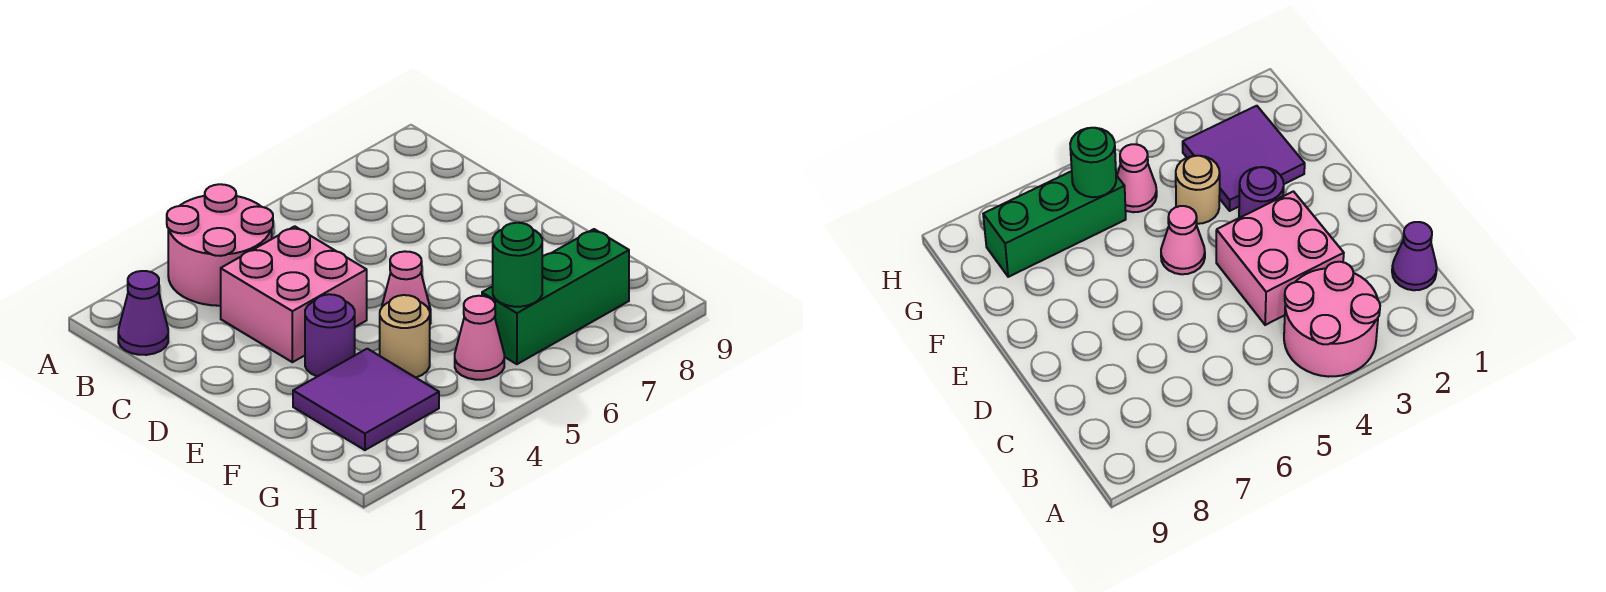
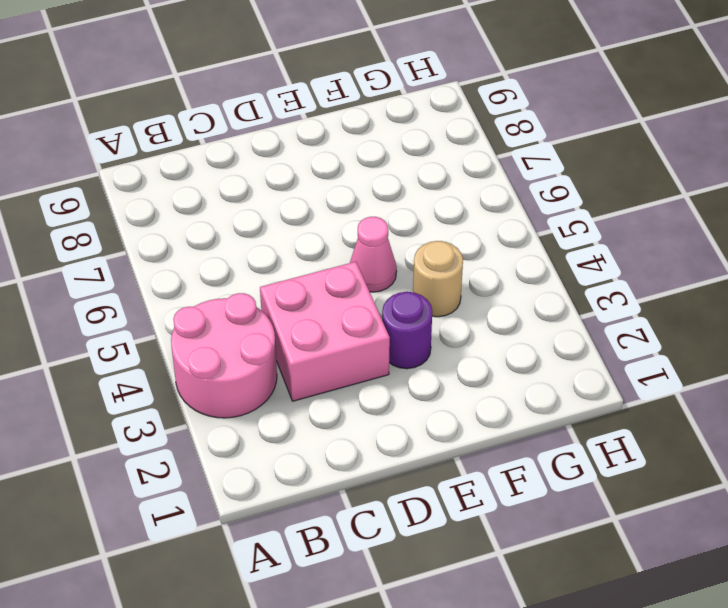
none -> purple cone B1 level 1
none -> purple tile F2:G3 level 1

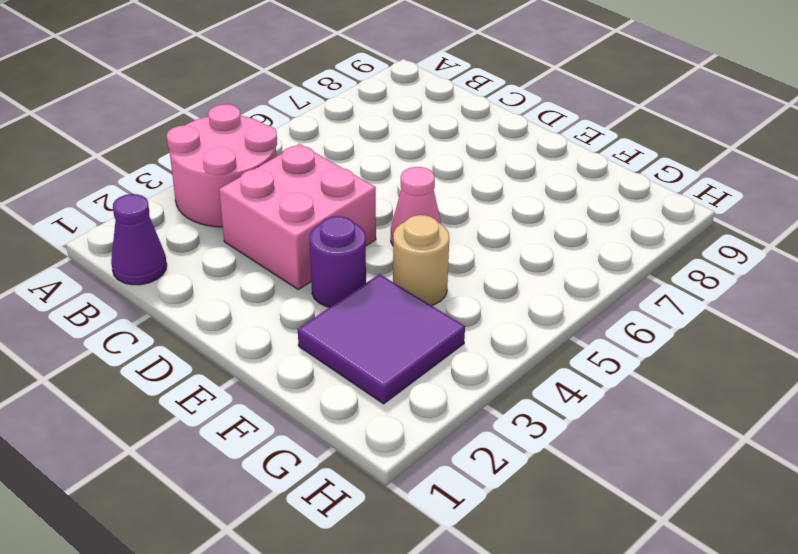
none -> pink cone G5 level 1
none -> green brick G6:G8 level 1

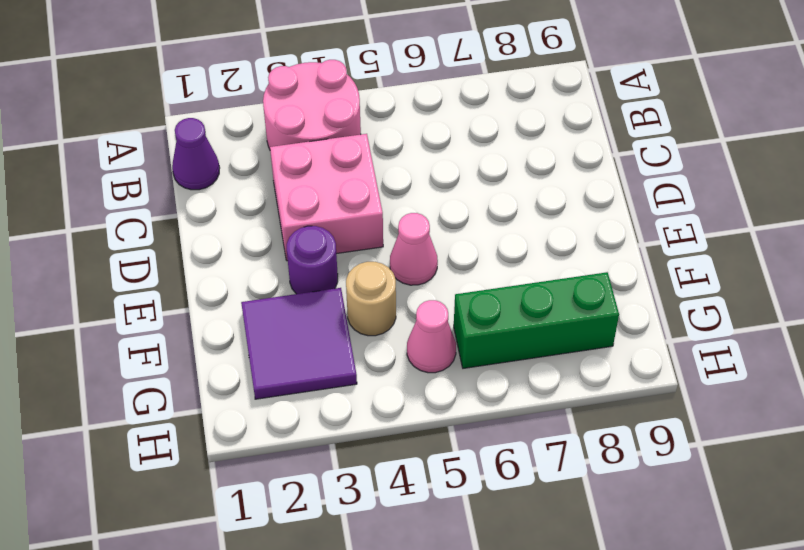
none -> green round brick G6 level 2

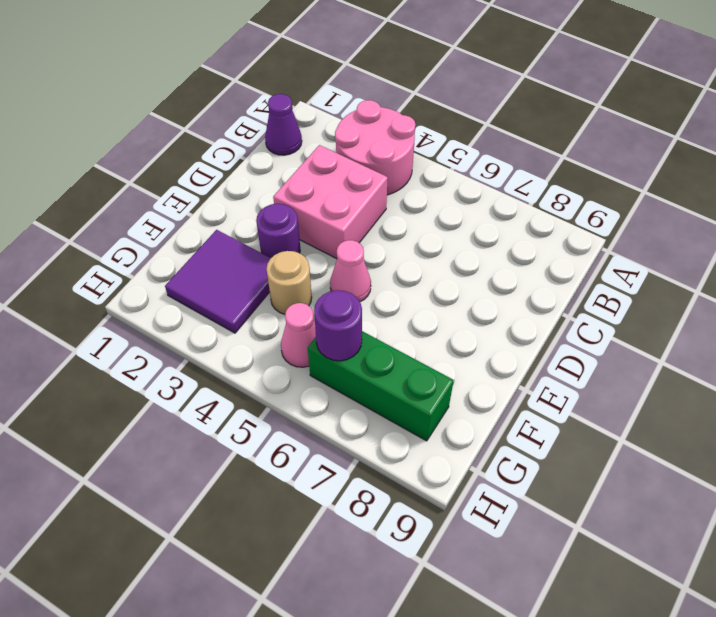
purple round brick G6 level 2 -> green round brick G6 level 2

